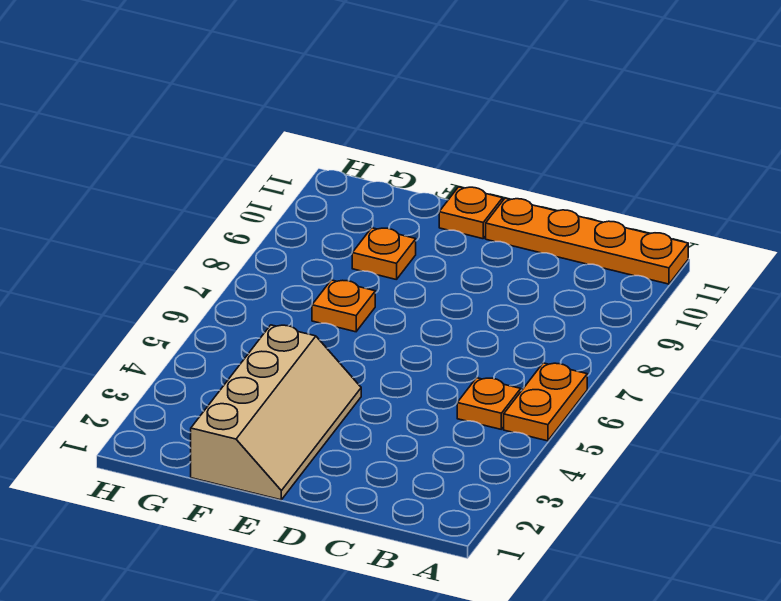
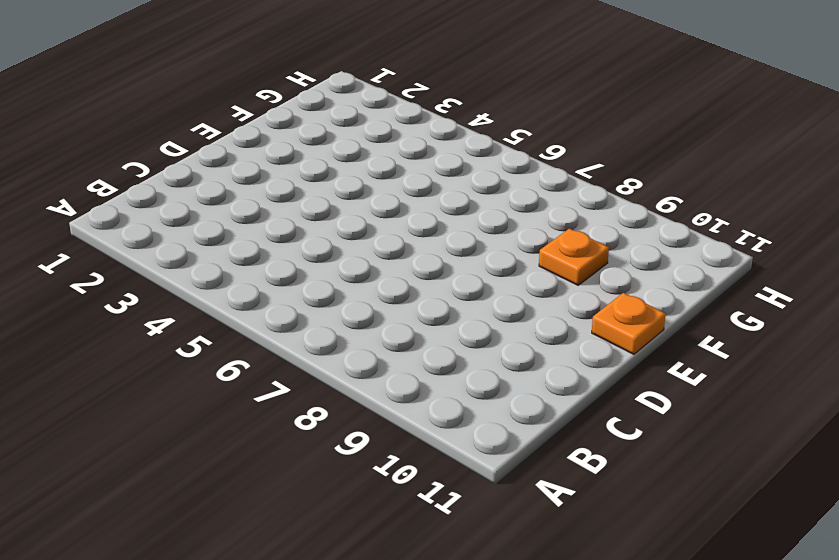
none -> orange plate A5:A6 level 1
none -> orange plate A11:D11 level 1

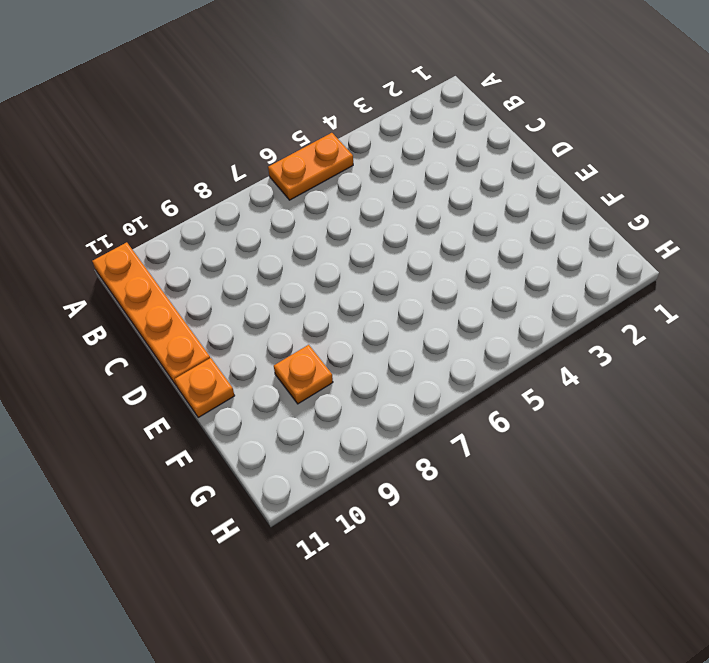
none -> orange plate B5 level 1
none -> tan slope E1:F4 level 1 top F

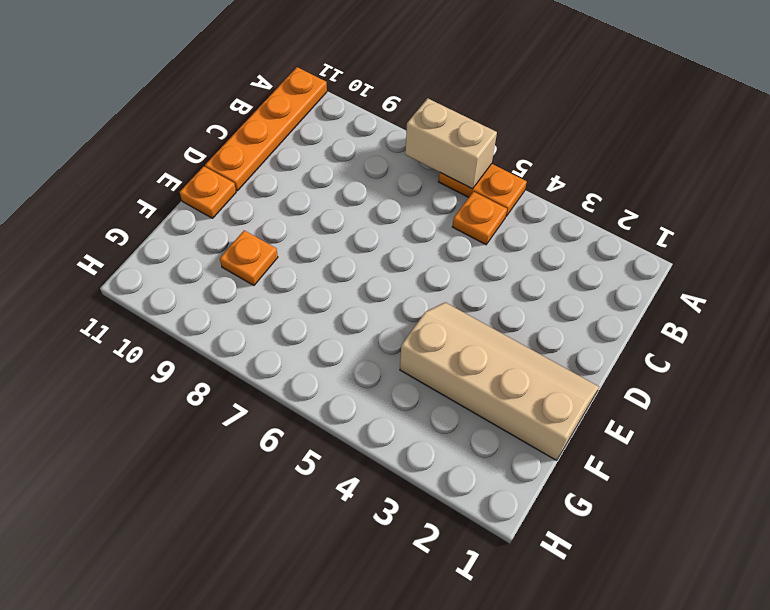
tan brick A6:A7 level 2 -> none
none -> orange plate F7 level 1

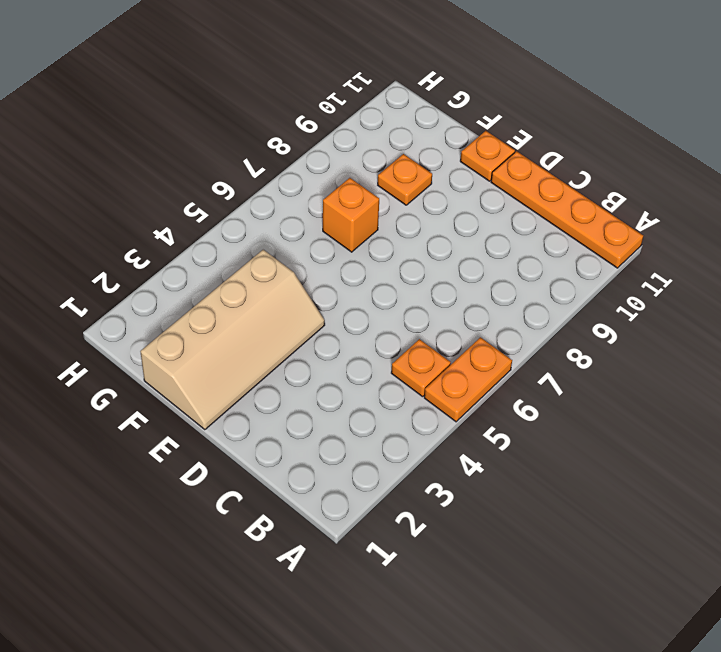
orange brick F7 level 1 -> orange plate F7 level 1

